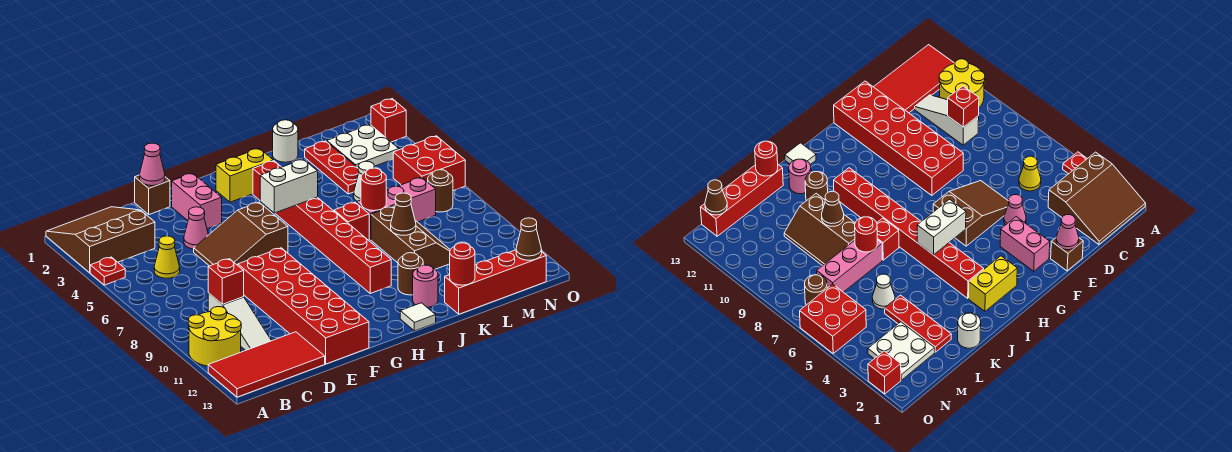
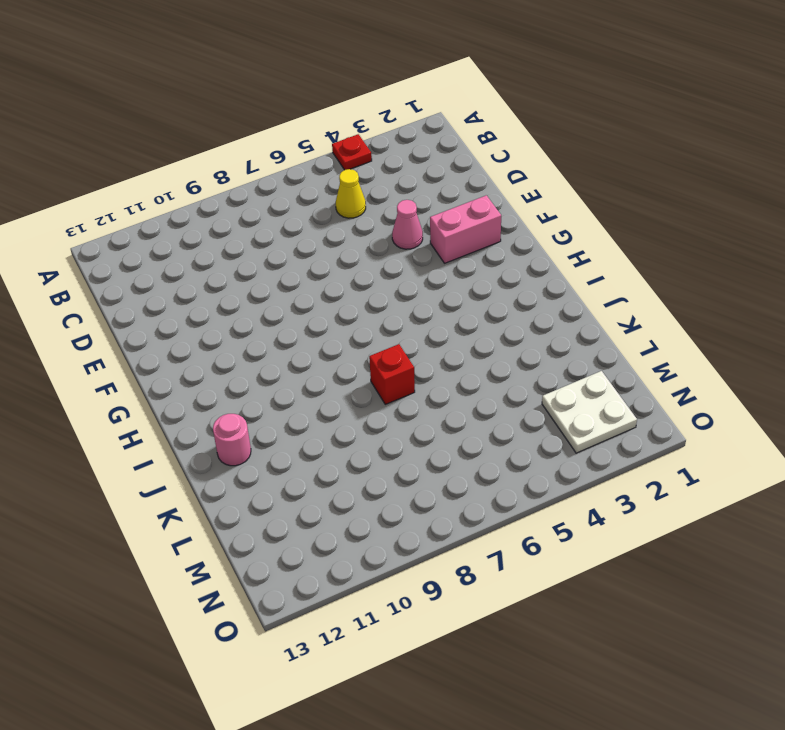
none -> brown slope A1:C3 level 1 top 3
none -> yellow round brick A10:B11 level 1
none -> red tile A12:D13 level 1
none -> white slope C9:C11 level 1 top 9

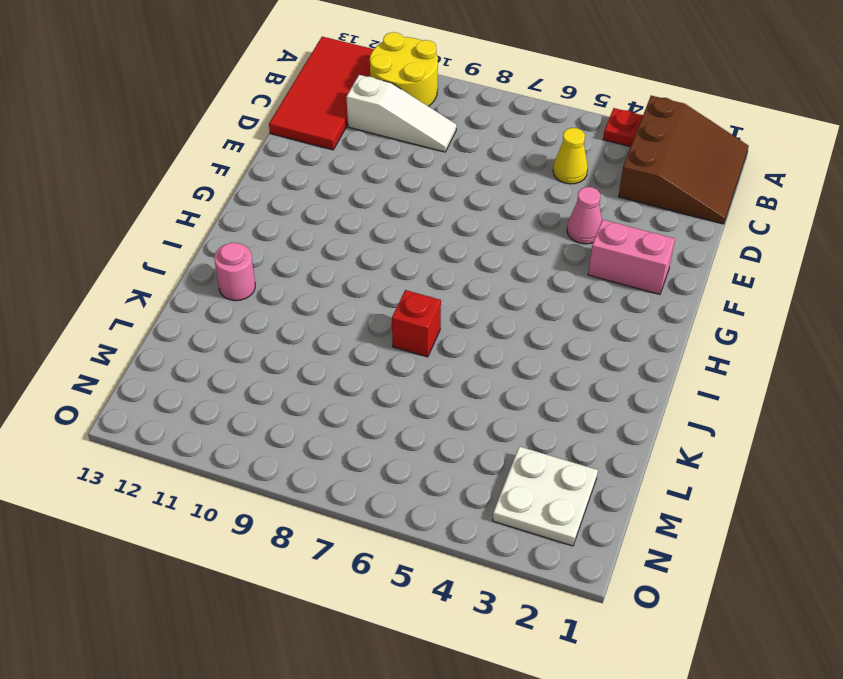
white slope C9:C11 level 1 top 11 -> white slope C9:C11 level 1 top 9
none -> brown brick E1 level 1
none -> brown slope E5:G6 level 1 top G
none -> red brick E8:F13 level 1
none -> yellow brick H2:I2 level 1

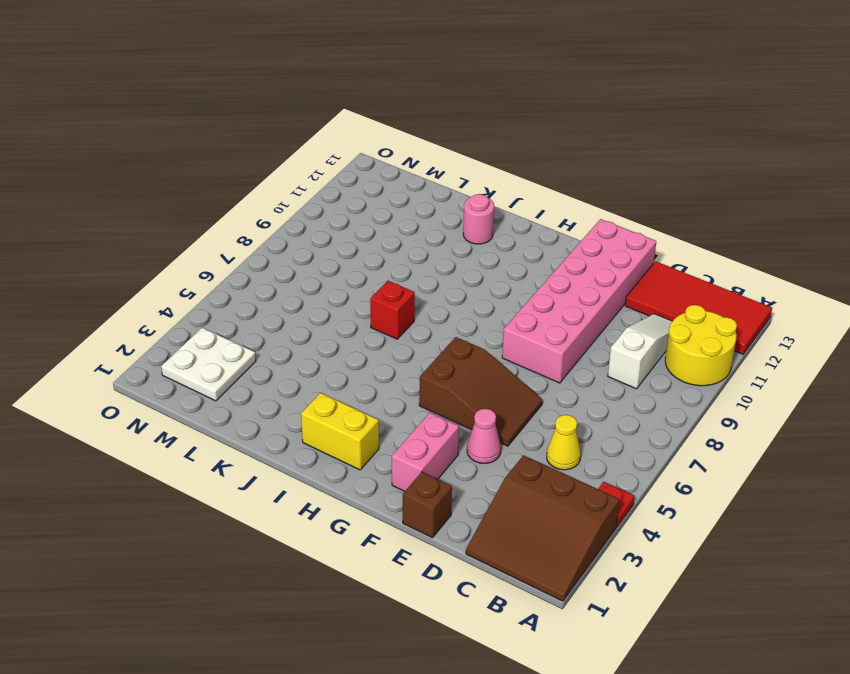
pink brick E8:F13 level 1 -> red brick E8:F13 level 1
none -> red brick I3:I10 level 1
none -> white tile I13 level 1
none -> brown round brick J11 level 1
none -> white round brick K1 level 1

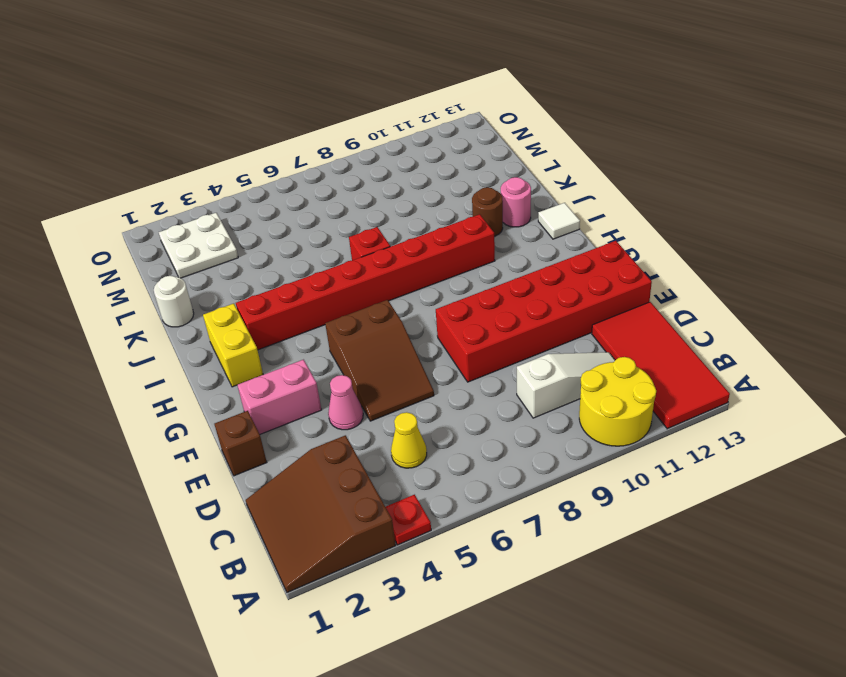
none -> pink brick K7:M7 level 1
none -> brown slope K8:L10 level 1 top K
none -> red brick K13:N13 level 1
none -> red plate L2:L4 level 1

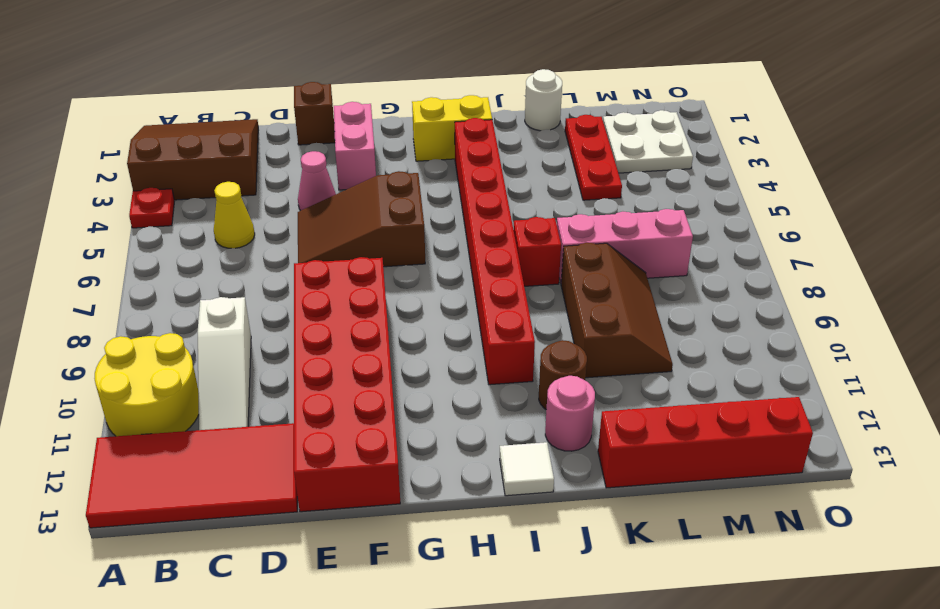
none -> white cone L5 level 1
none -> red brick N5:O6 level 1
none -> brown round brick N7 level 1
none -> red brick O2 level 1

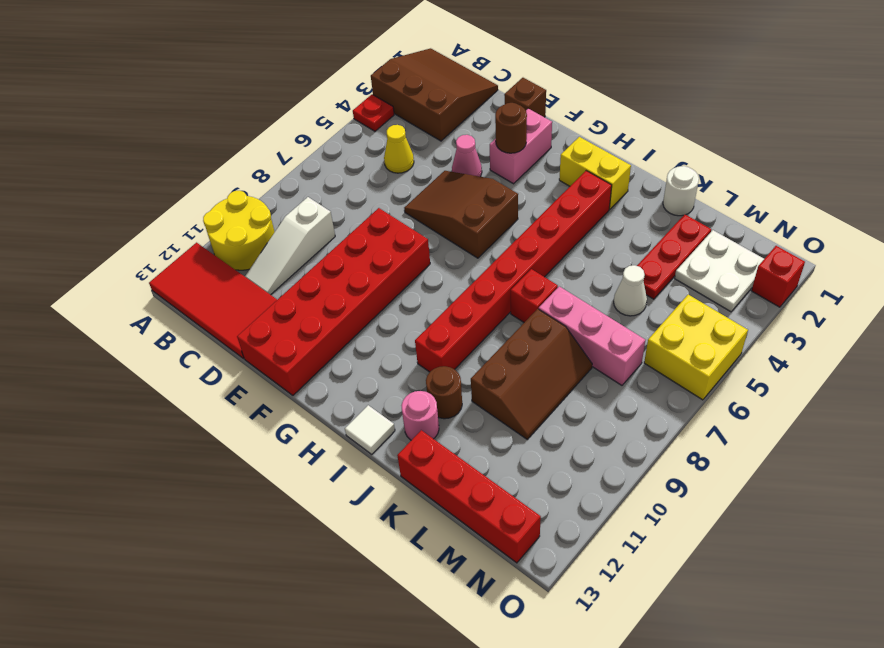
brown round brick F3 level 2 -> brown round brick N7 level 1
yellow brick N5:O6 level 1 -> red brick N5:O6 level 1
none -> red brick C9 level 2
none -> pink cone E1 level 2
none -> white brick H5:I5 level 2
none -> red round brick K7 level 2

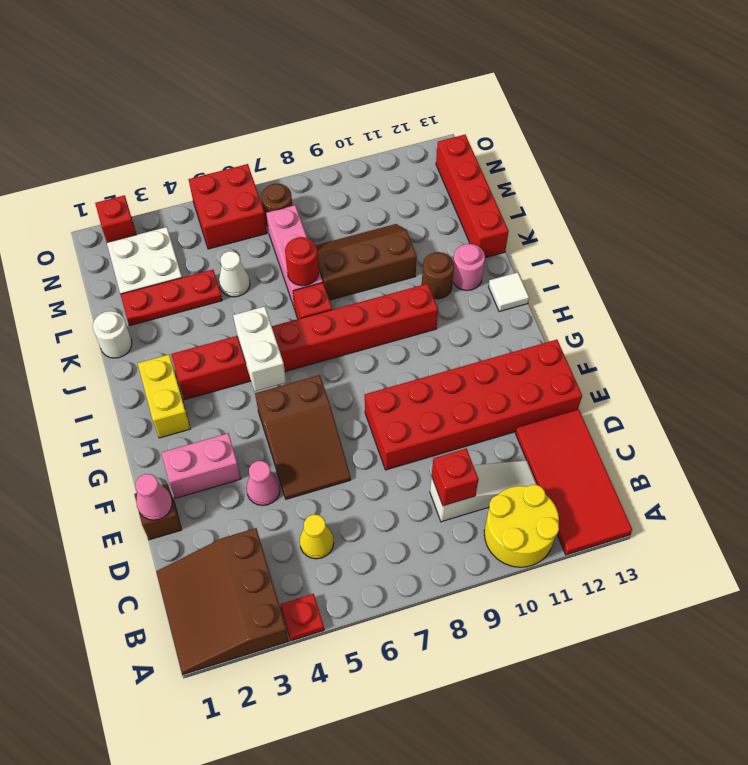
none -> brown cone K9 level 2
none -> red round brick K13 level 2
none -> brown cone N13 level 2

